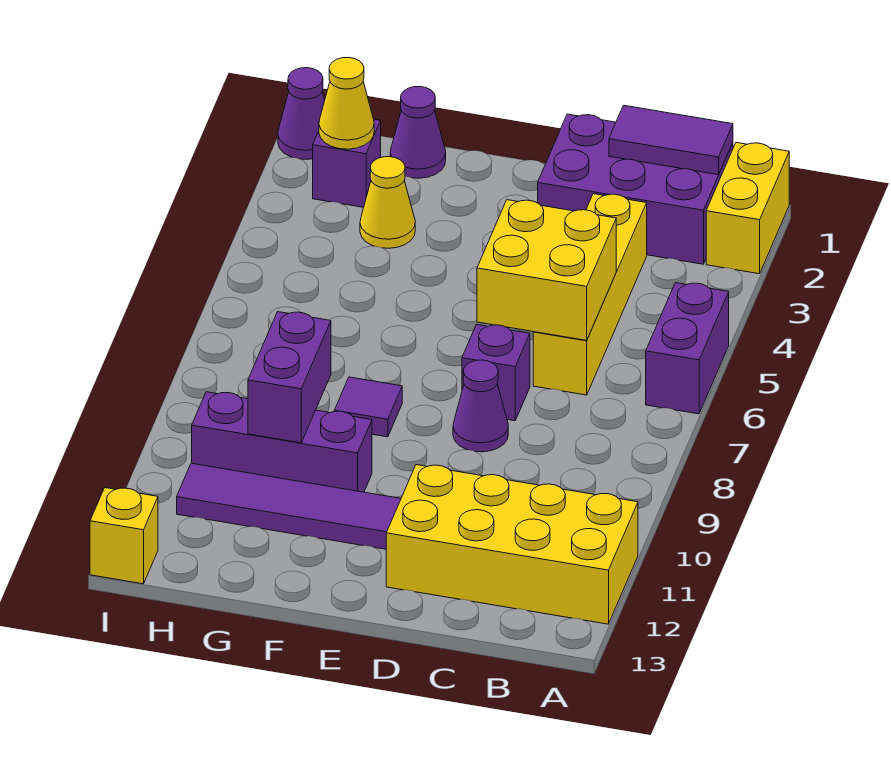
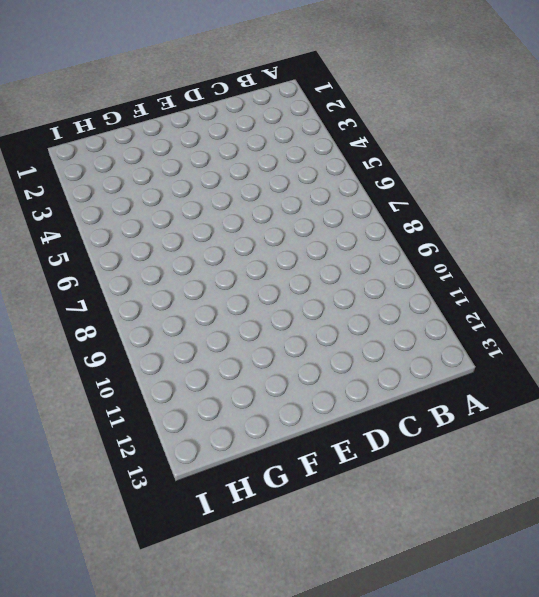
none -> yellow brick A1:A2 level 1
none -> purple brick A5:A6 level 1
none -> yellow brick A11:D12 level 1

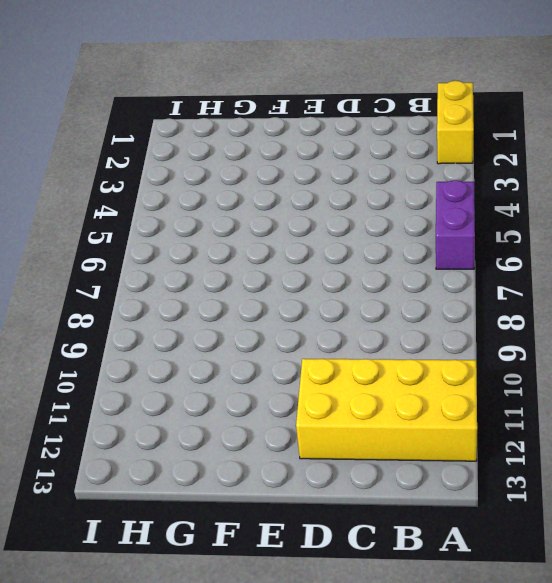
none -> purple brick B1:D2 level 1
none -> yellow brick C3:C6 level 1
none -> purple brick D7 level 1

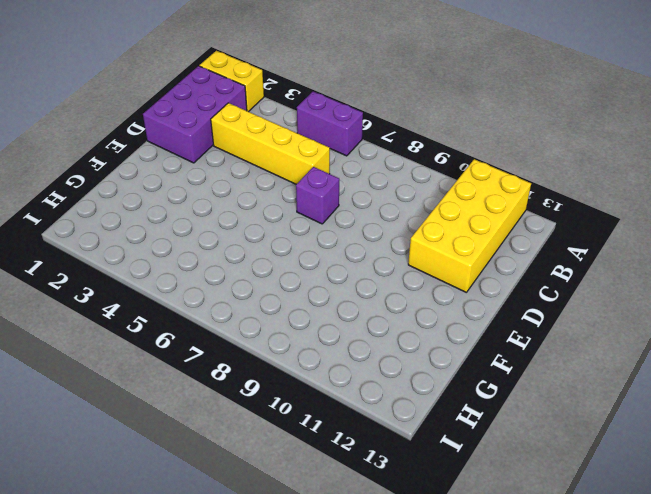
none -> purple cone D8 level 1
none -> purple tile E11:H11 level 1
none -> purple tile F8 level 1

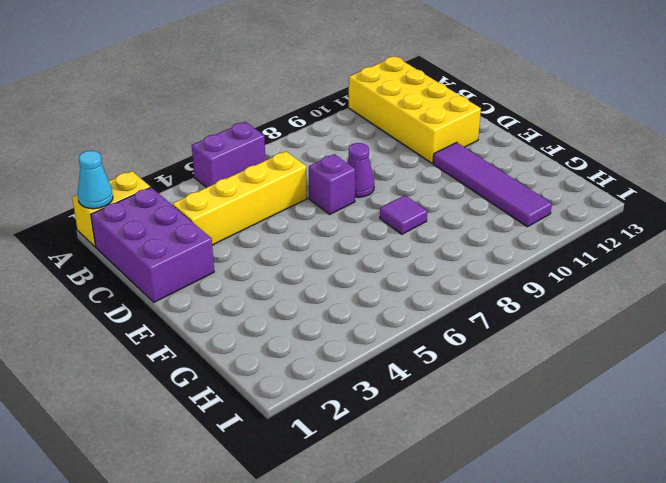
cyan cone A1 level 2 -> none
none -> purple brick F10:H10 level 1
none -> purple cone G1 level 1
none -> yellow cone G3 level 1

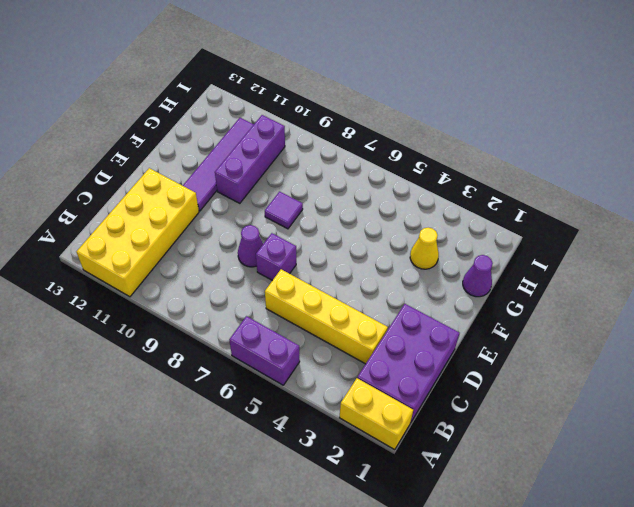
none -> purple brick H2 level 1
none -> purple cone I1 level 1
none -> yellow brick I13 level 1

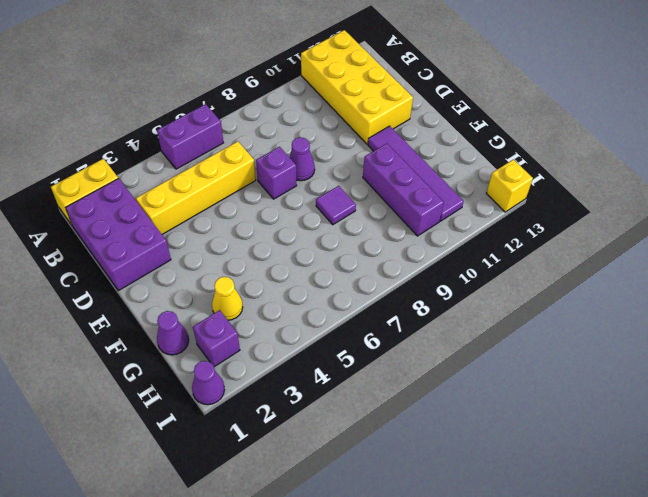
none -> purple tile B1:C1 level 2
none -> yellow brick C5:D6 level 2
none -> purple brick G9:G10 level 2

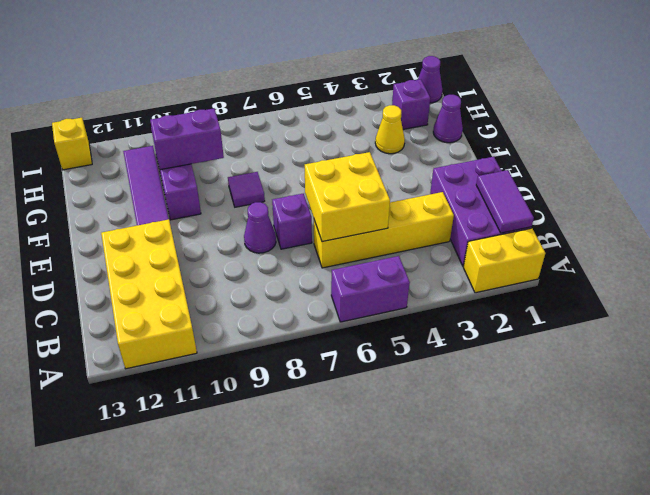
none -> yellow cone H2 level 2

